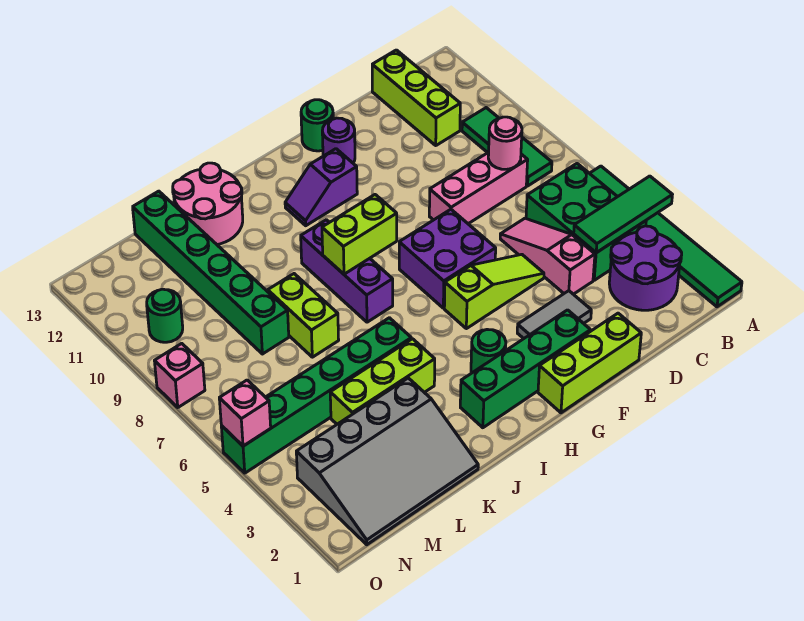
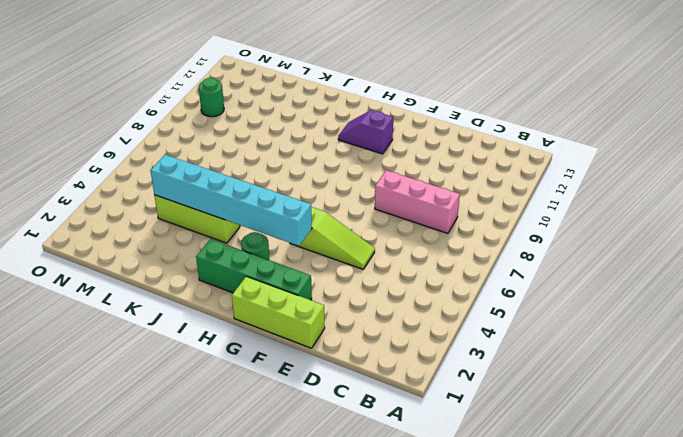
cyan brick G4:L4 level 2 -> none
none -> green tile A1:A6 level 1
none -> purple round brick B2:C3 level 1
none -> green brick B4:C6 level 1

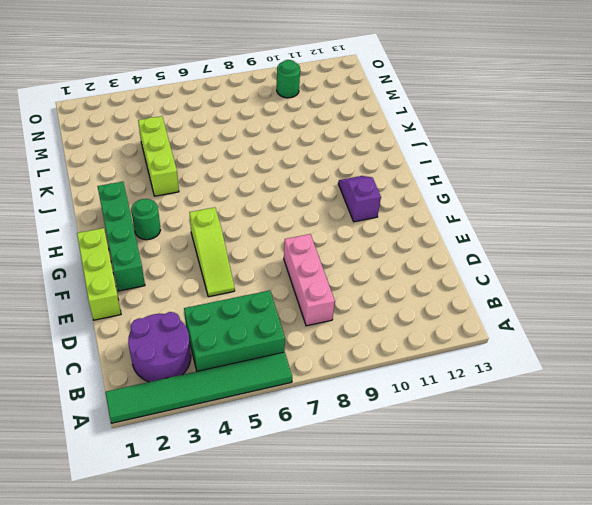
none -> green tile B8:B10 level 1
none -> lime brick C11:C13 level 1
none -> pink slope D4:D6 level 1 top 4

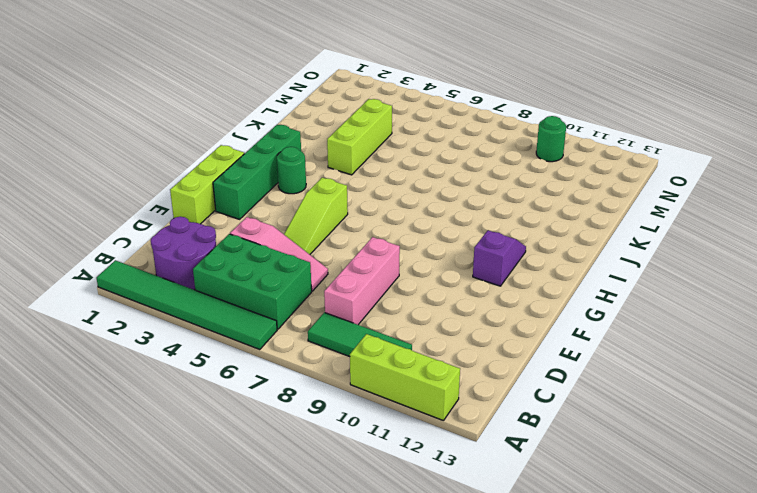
lime brick A10:A12 level 1 -> lime brick C11:C13 level 1
none -> grey tile E3:F3 level 1
none -> purple brick F6:G7 level 1
none -> purple round brick F12 level 1

